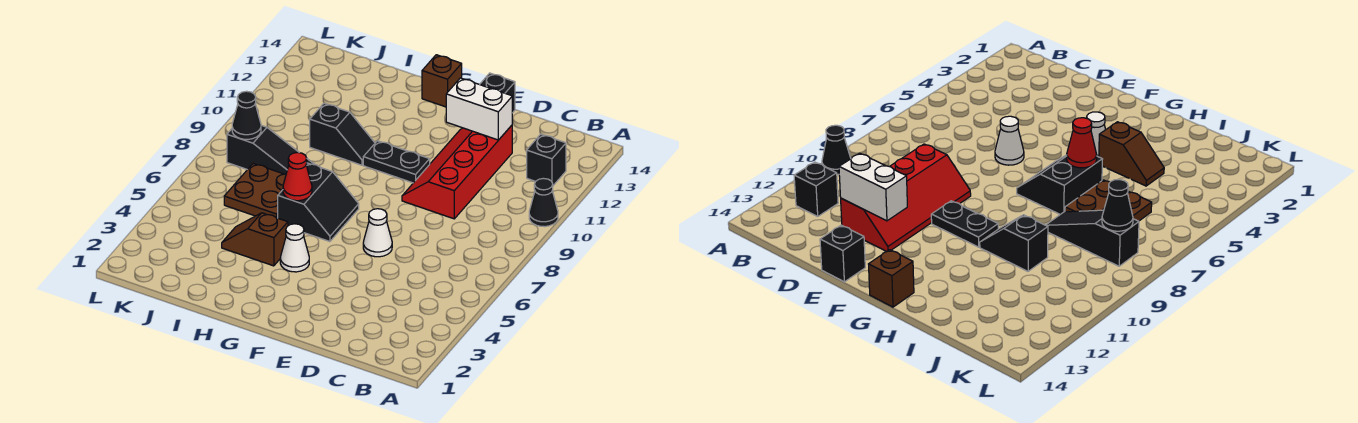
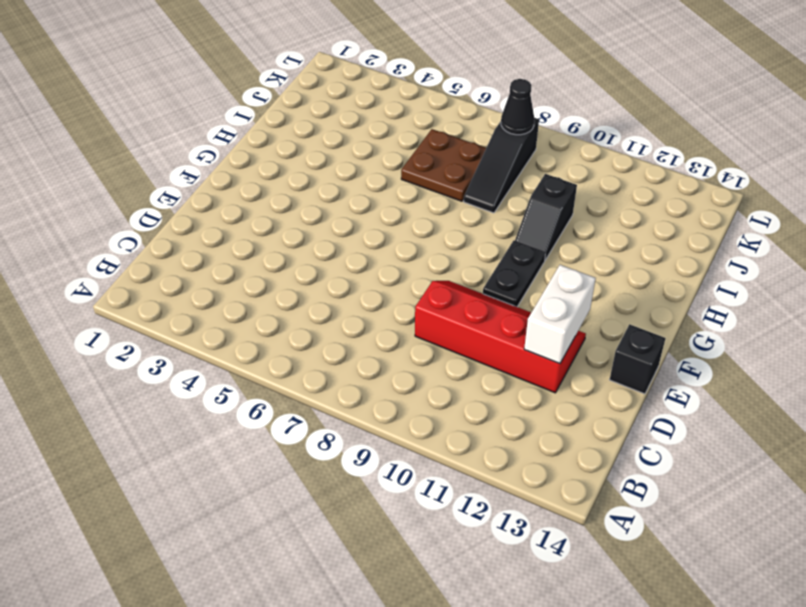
none -> black cone A10 level 1
none -> black brick B12 level 1
none -> white cone E6 level 1

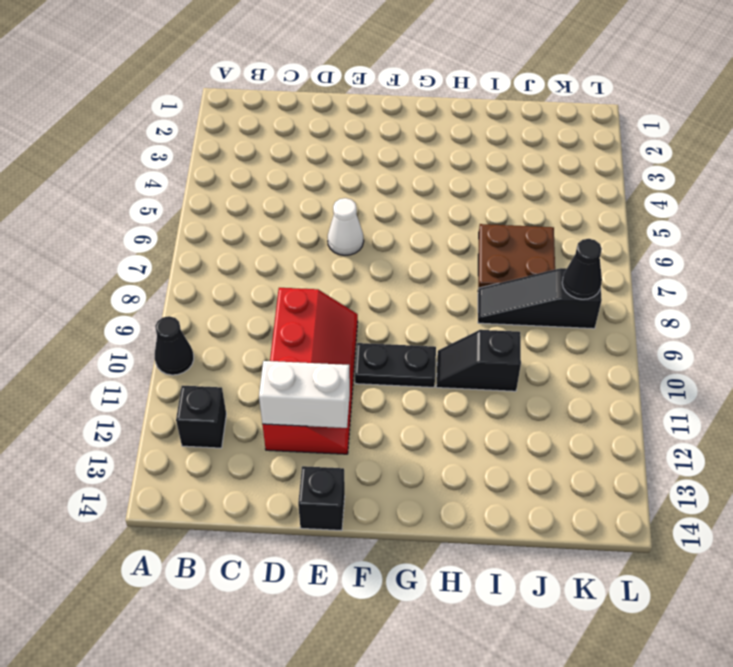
none -> white cone G4 level 1
none -> black slope G6:H7 level 1 top H
none -> brown brick G14 level 1

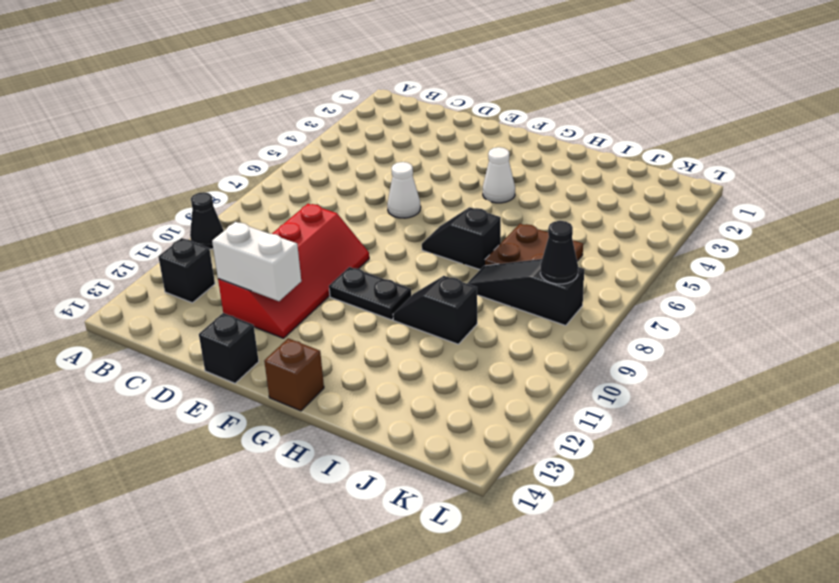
black slope G7:H7 level 1 top H -> black slope G6:H7 level 1 top H
none -> brown slope H4:I4 level 1 top H
none -> red cone H6 level 2

